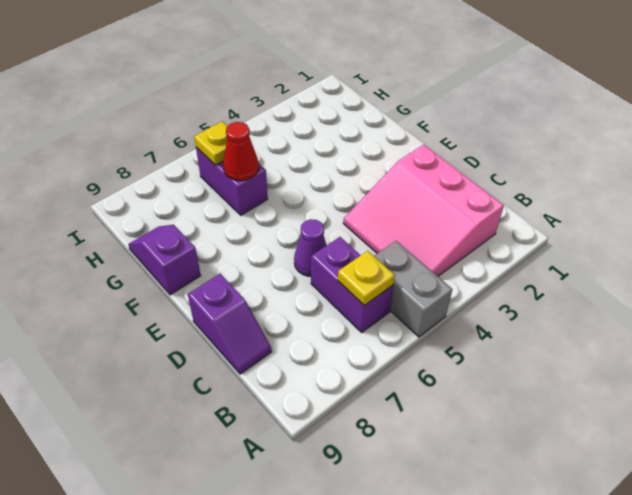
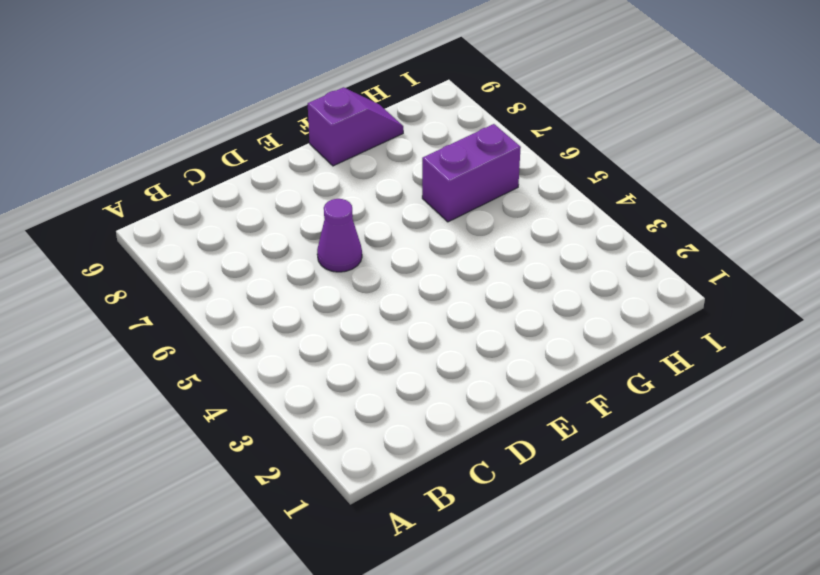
none -> grey brick A5:B5 level 1
none -> pink slope B2:D4 level 1 top 2

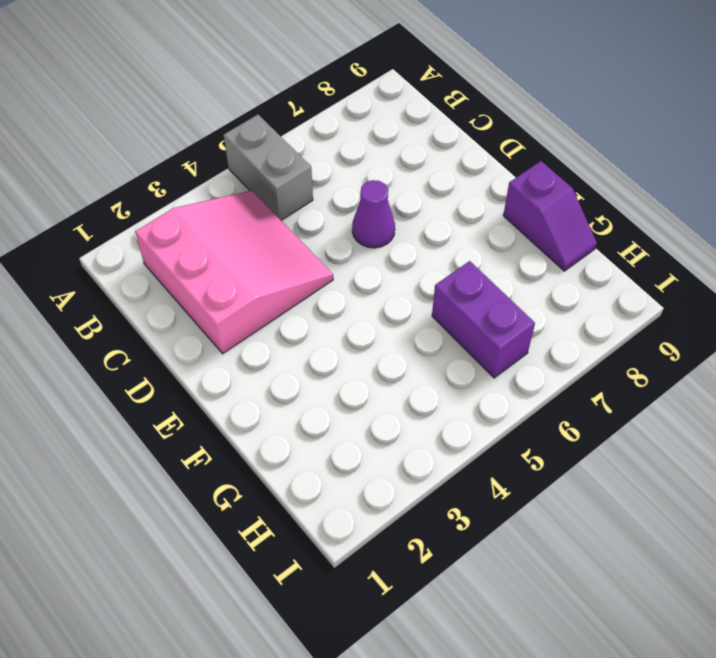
none -> purple brick B6:C6 level 1
none -> purple slope C9:D9 level 1 top D

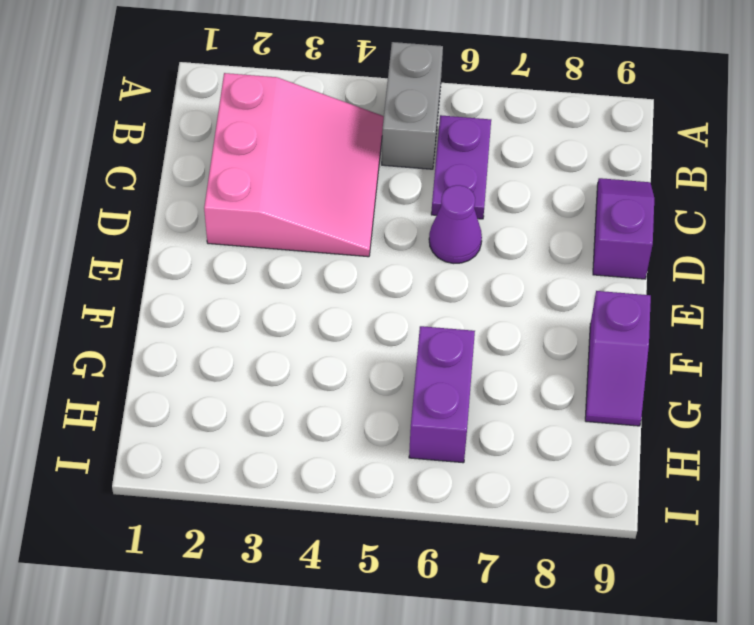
purple plate B6:C6 level 1 -> purple brick B6:C6 level 1
none -> yellow plate B6 level 2
none -> red cone G6 level 2

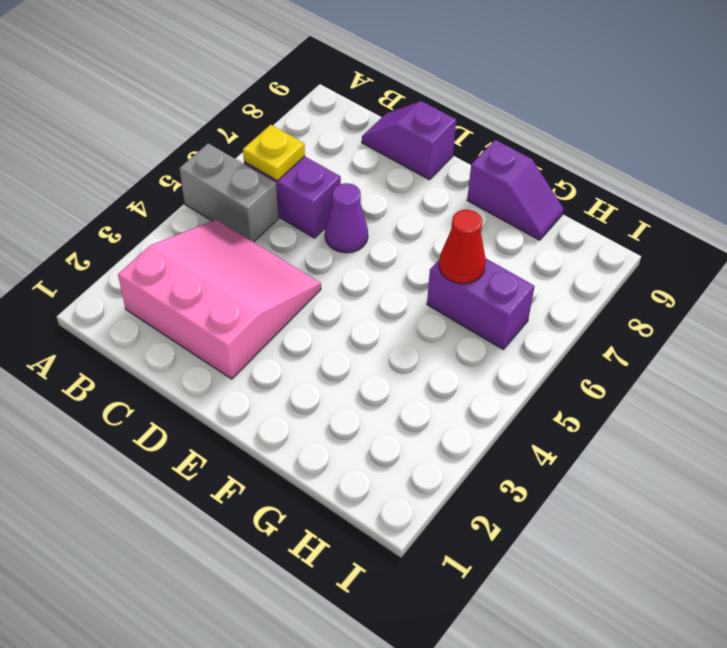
none -> yellow plate H6 level 2

